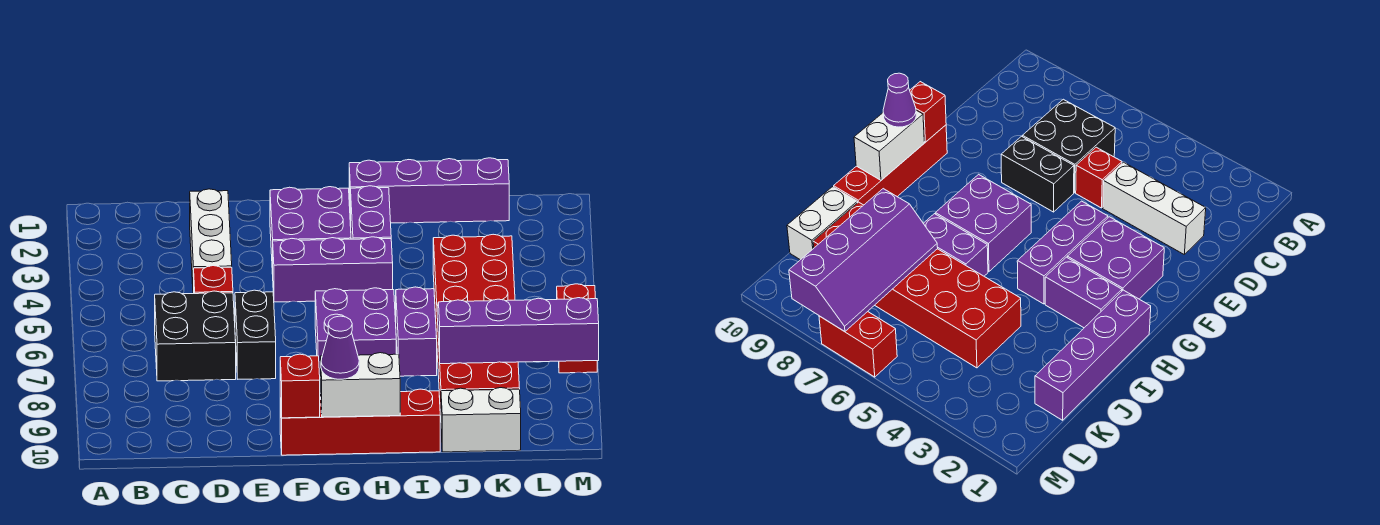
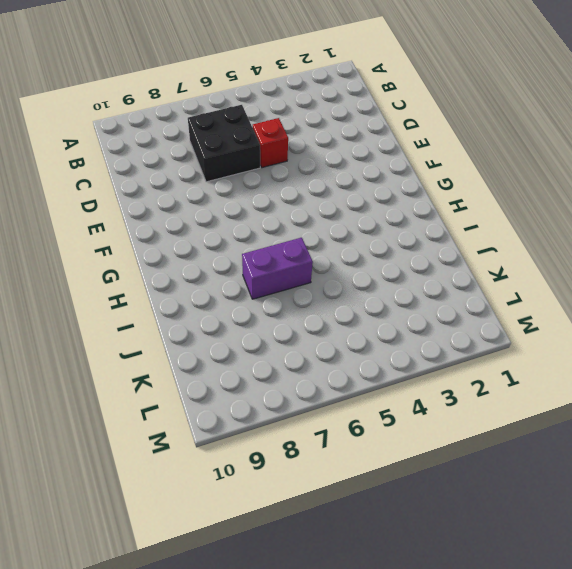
none -> white brick D2:D4 level 1
none -> black brick E6:E7 level 1
none -> purple brick F2:G3 level 1

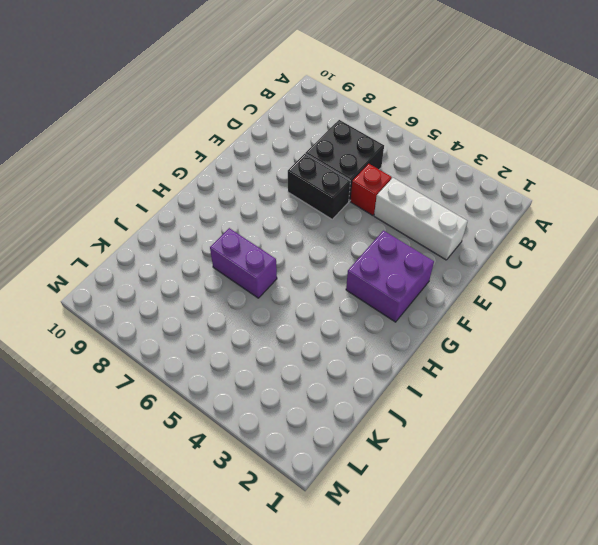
none -> purple brick F4:H4 level 1
none -> red brick F10:I10 level 1
none -> purple brick G6:H7 level 1

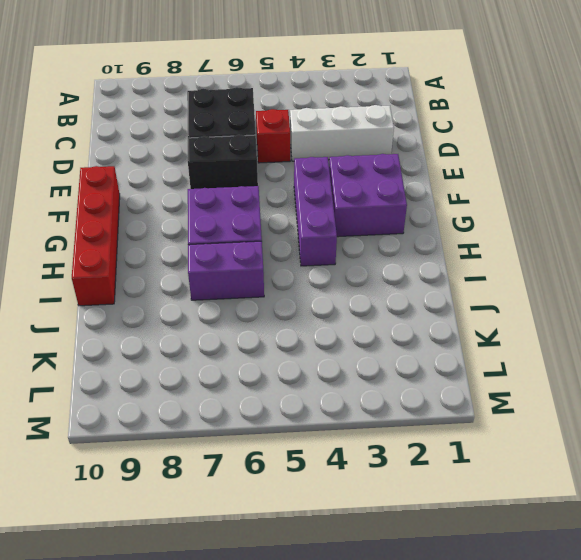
none -> purple brick H1:K1 level 1
none -> purple brick H2:H3 level 1
none -> red brick J4:K9 level 1

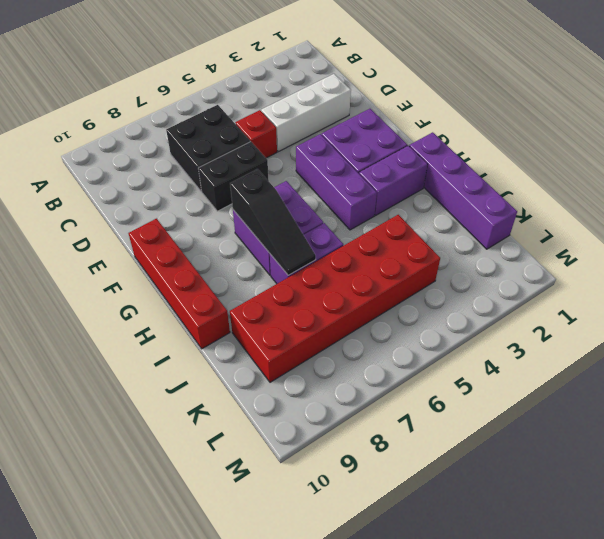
black slope G7:I7 level 2 top G -> none
none -> white brick J10:K10 level 1
none -> red brick M6:M7 level 1
none -> red brick F10 level 2

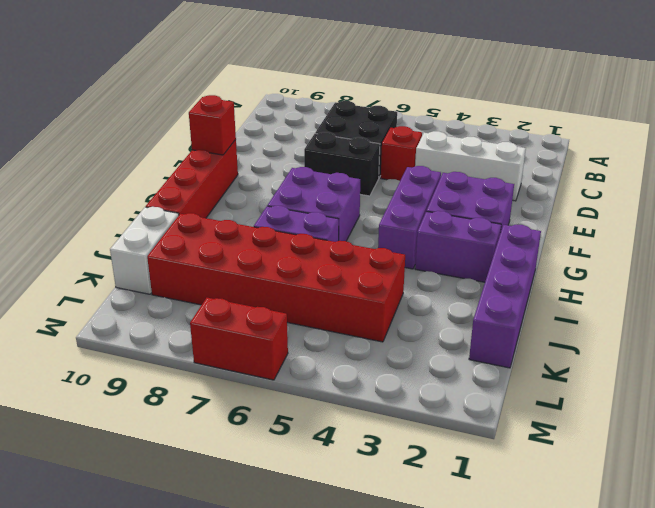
none -> white brick G10:H10 level 2
none -> purple slope J7:M8 level 2 top 8
none -> purple cone G10 level 3

